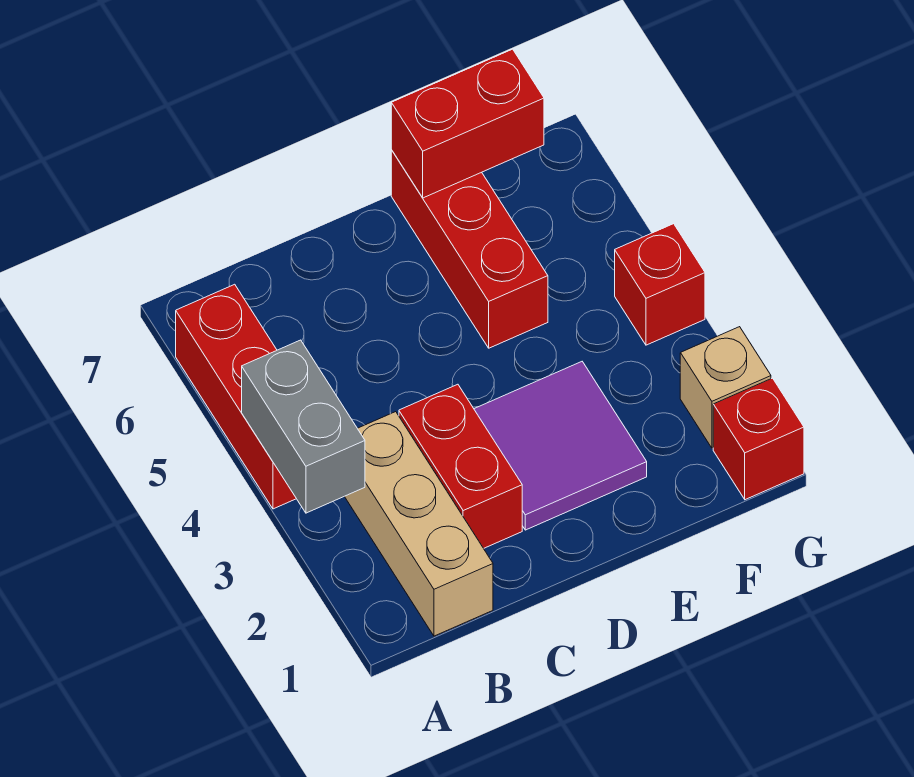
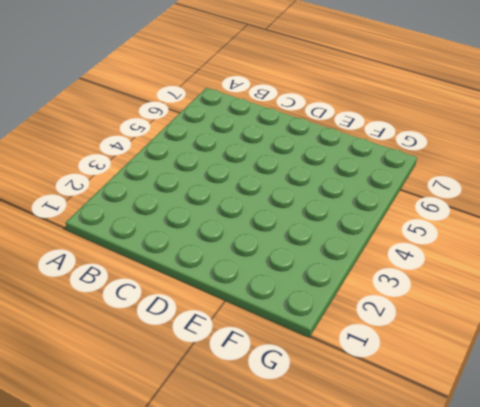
none -> red brick A4:A6 level 1
none -> tan brick B1:B3 level 1

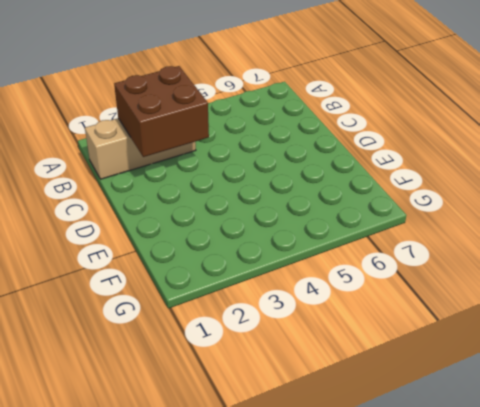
brown brick B2:C3 level 2 -> none
none -> red brick A4:A6 level 1
none -> red brick C2:C3 level 1

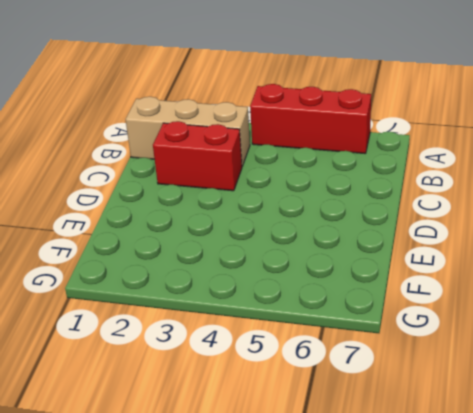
none -> purple tile D2:E3 level 1
none -> red brick E5:E7 level 1

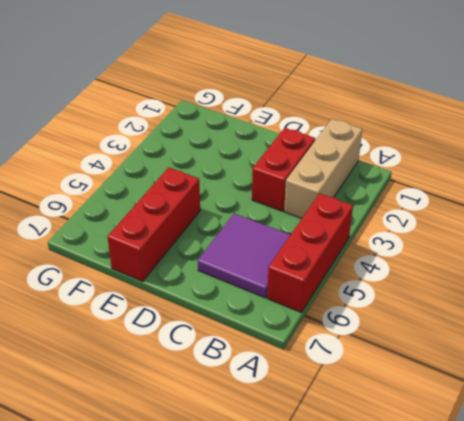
purple tile B5:C6 level 1 -> purple tile D2:E3 level 1
none -> red brick G1 level 1
none -> tan brick G2 level 1

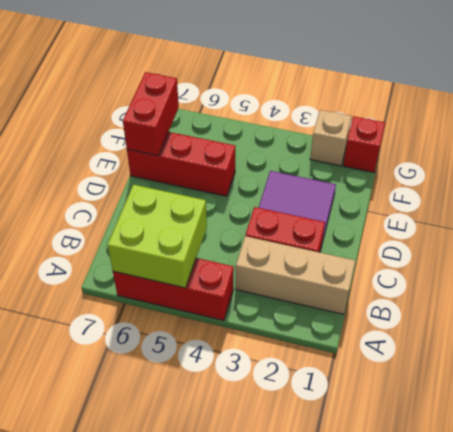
lime brick A5:B6 level 2 -> none
none -> red brick G4 level 1
none -> grey brick A3:A4 level 2

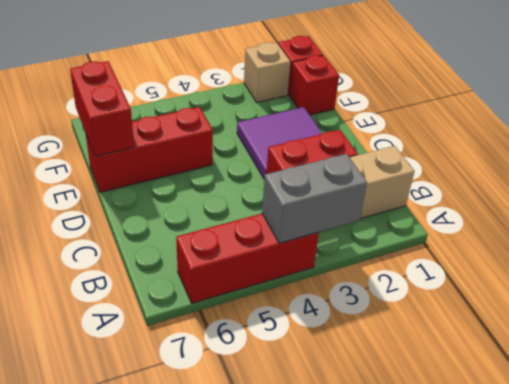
red brick F1 level 1 -> red brick G4 level 1

